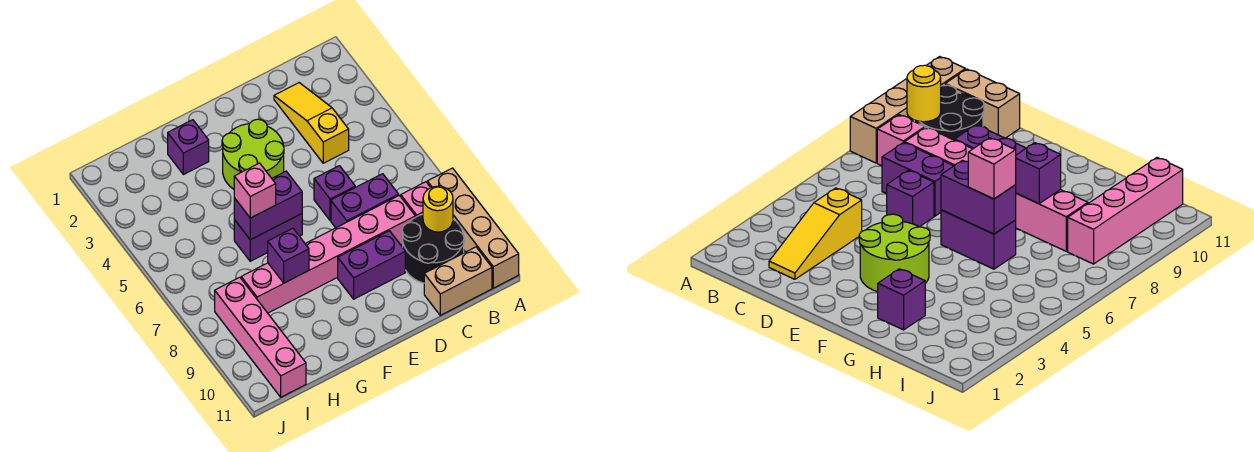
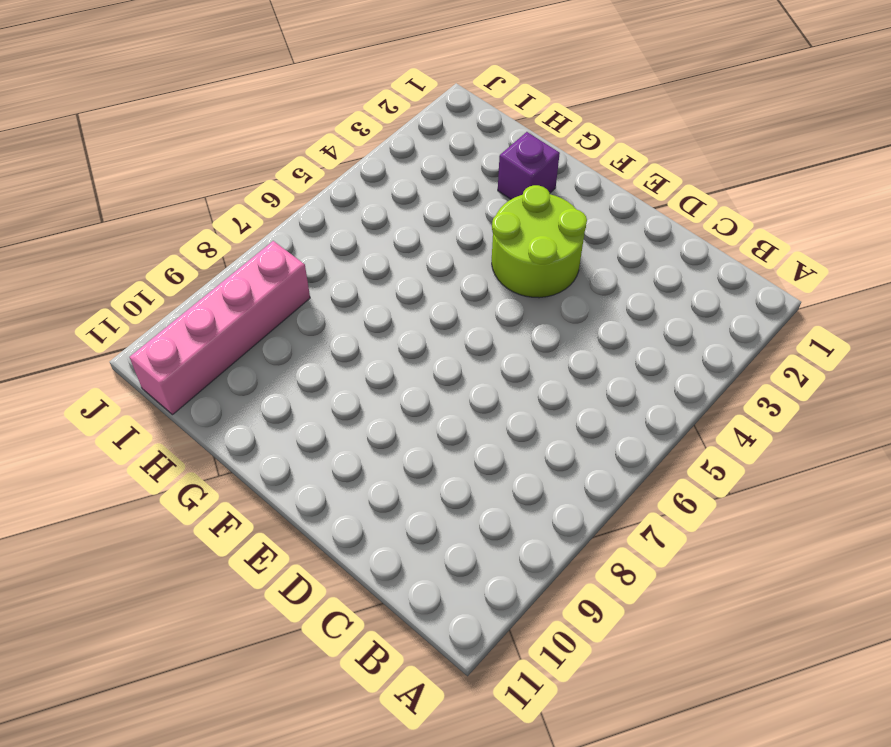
none -> tan brick A8:A11 level 1
none -> pink brick B8 level 1
none -> black round brick B9:C10 level 1

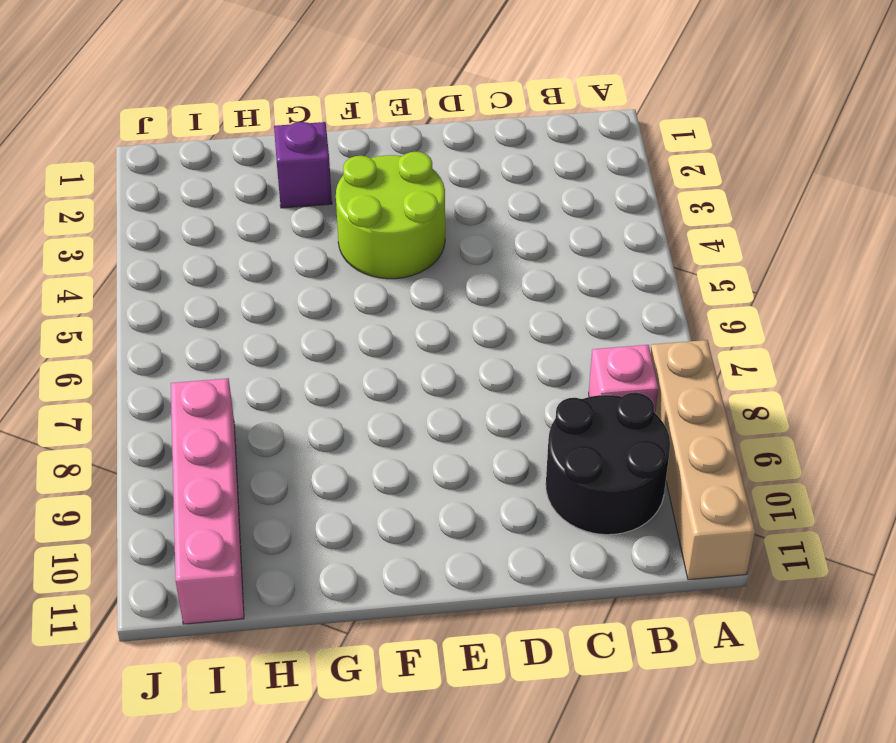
none -> tan brick B11:C11 level 1
none -> yellow slope C2:C4 level 1 top 4
none -> purple brick C7:D7 level 1

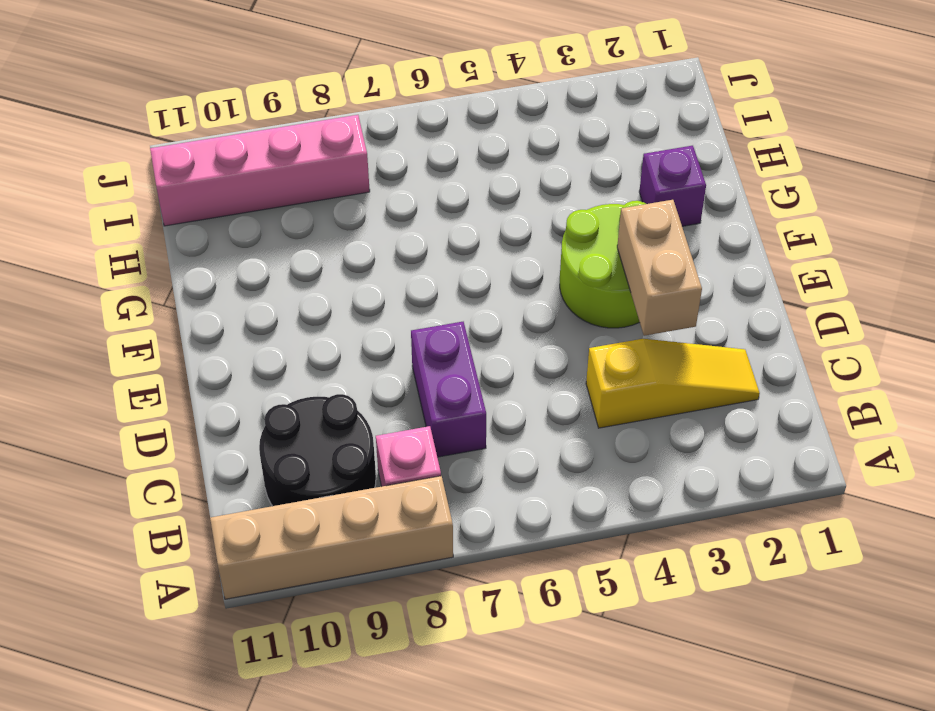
tan brick D3:E3 level 2 -> tan brick B11:C11 level 1
none -> pink brick C8:H8 level 1
none -> purple brick D6 level 1
none -> purple brick D9:E9 level 1

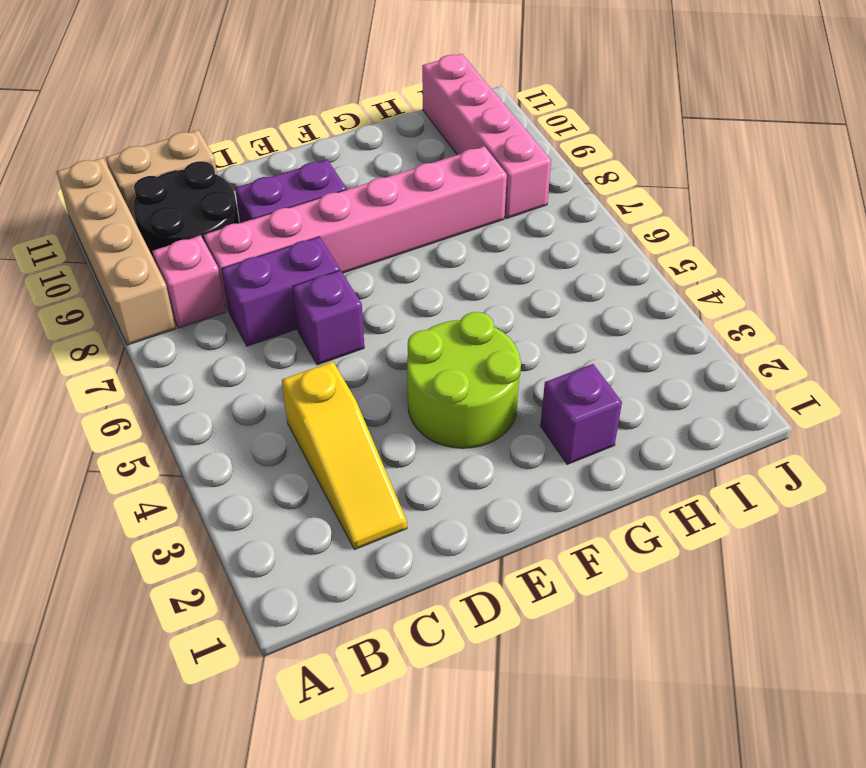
none -> purple brick F6:G6 level 1
none -> yellow round brick B9 level 2
none -> purple brick F6:G6 level 2

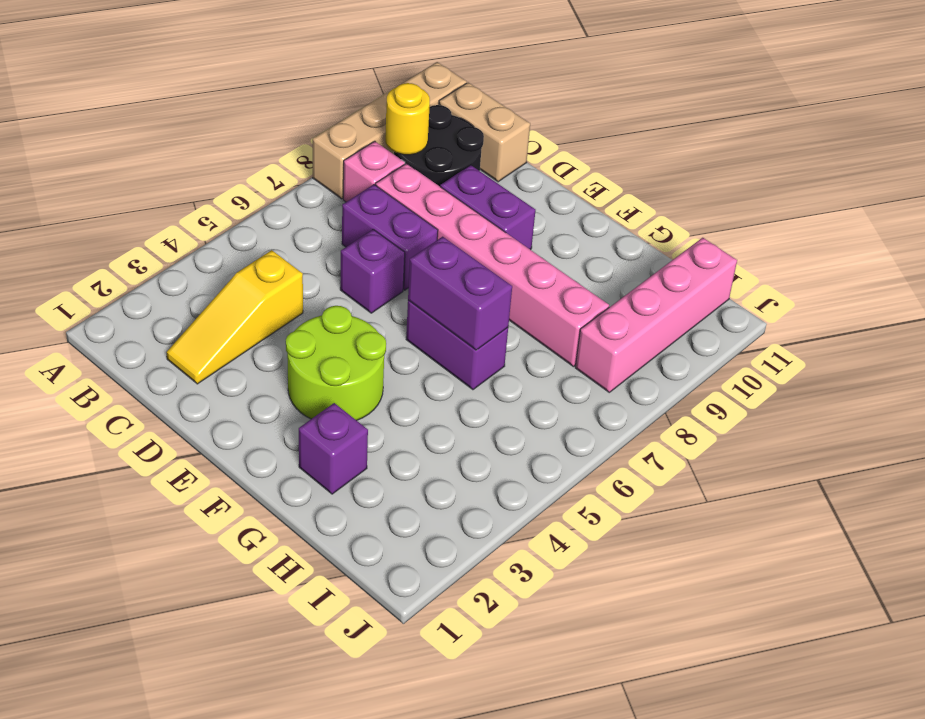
none -> purple brick G8 level 2
none -> pink brick G6 level 3

